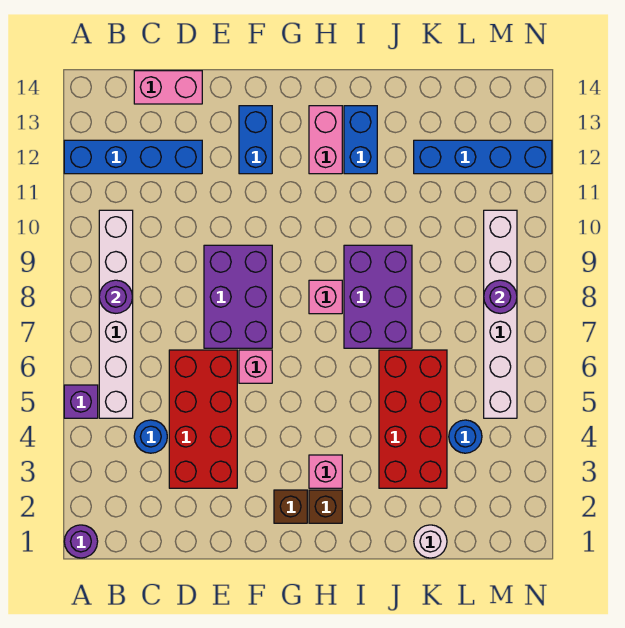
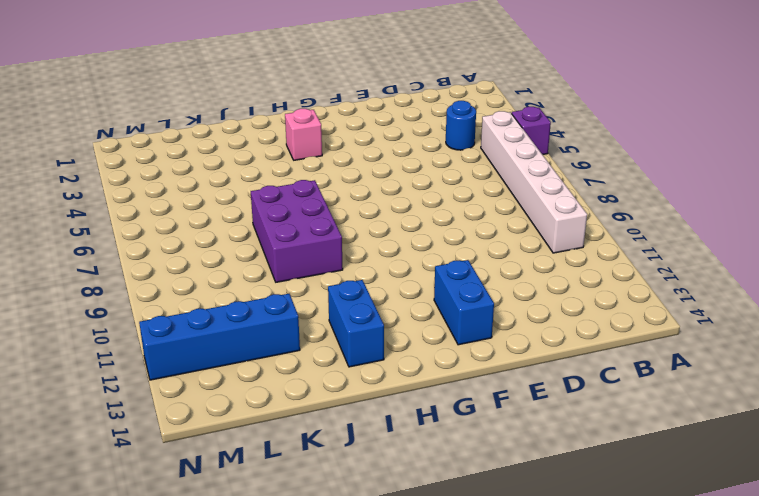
none -> purple round brick A1 level 1
none -> blue brick A12:D12 level 1
none -> pink brick C14:D14 level 1

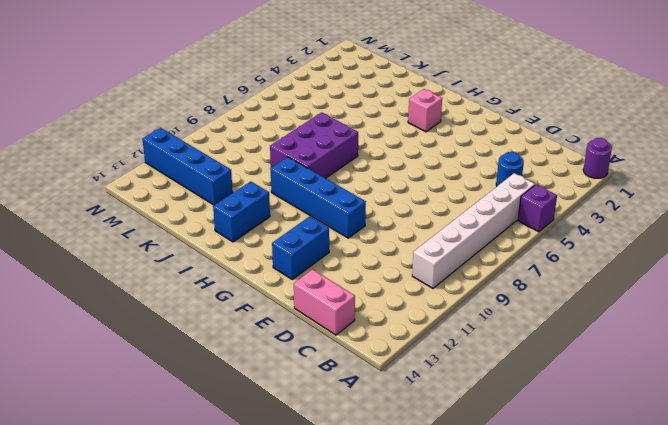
blue brick F10:I10 level 1 -> blue brick A12:D12 level 1
none -> red brick D3:E6 level 1
none -> purple brick E7:F9 level 1
none -> pink brick F6 level 1

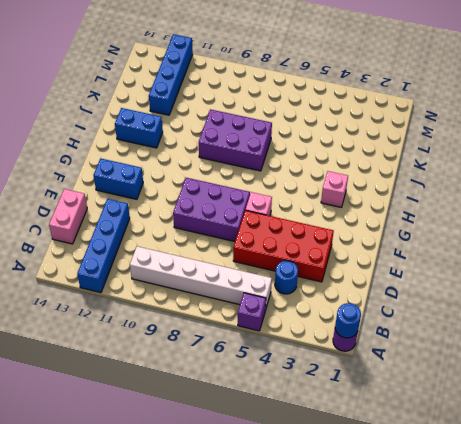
blue round brick A1 level 2 -> blue round brick L4 level 1
none -> brown brick G2 level 1
none -> brown brick H2 level 1
none -> pink brick H8 level 1

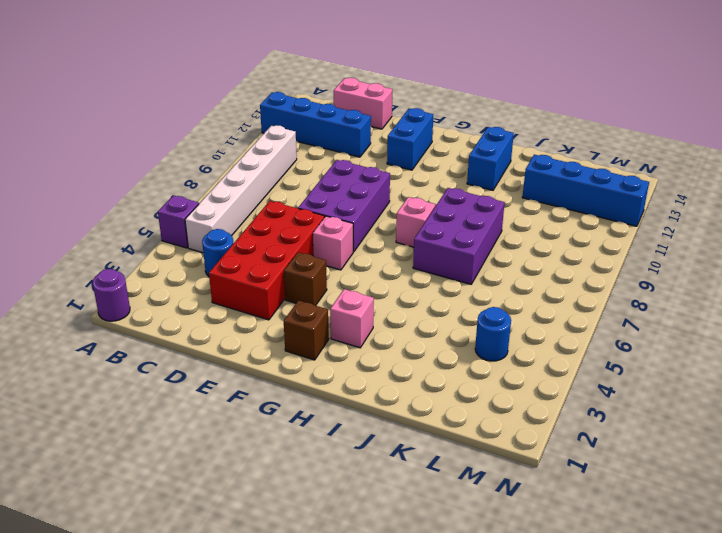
brown brick F4 level 1 -> brown brick H2 level 1
none -> pink brick H12:H13 level 1
none -> red brick J3:K6 level 1
none -> white round brick K1 level 1

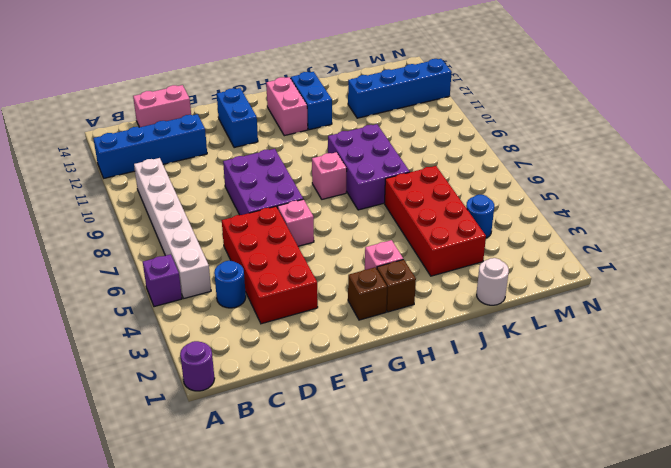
none -> white brick M5:M10 level 1
none -> purple round brick B8 level 2
none -> purple round brick M8 level 2

